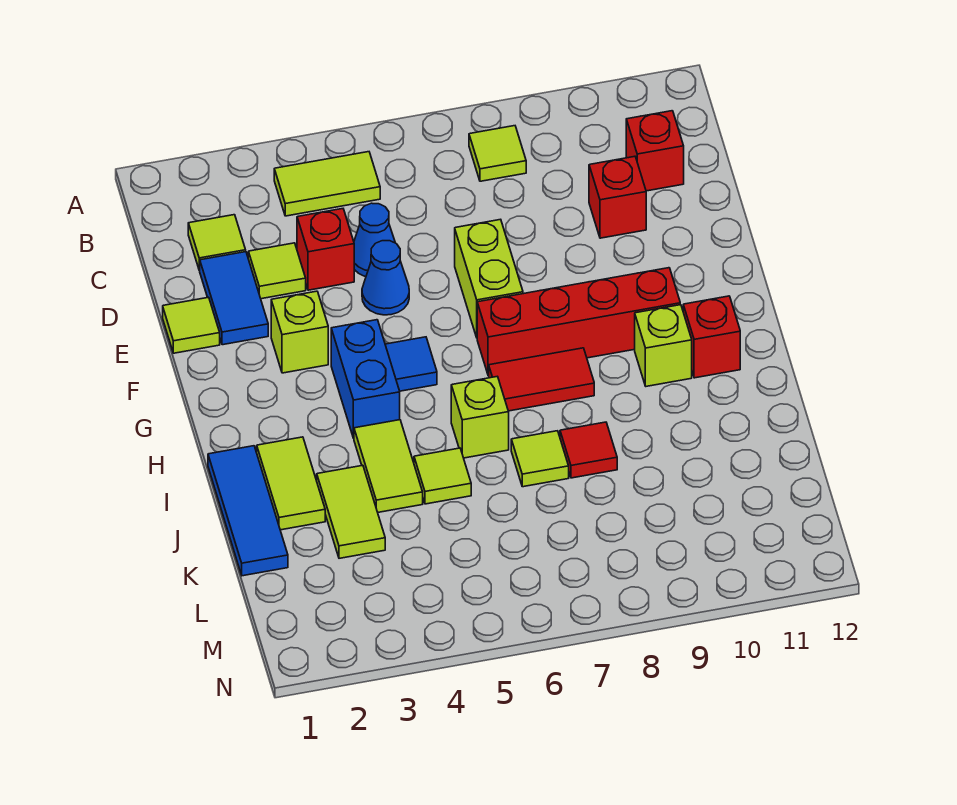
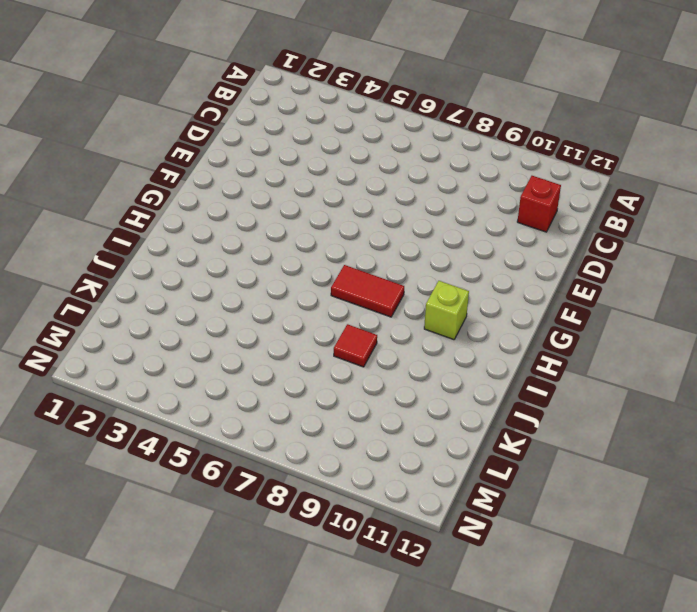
none -> lime tile B4:B5 level 1
none -> lime tile B8 level 1
none -> lime tile C2 level 1

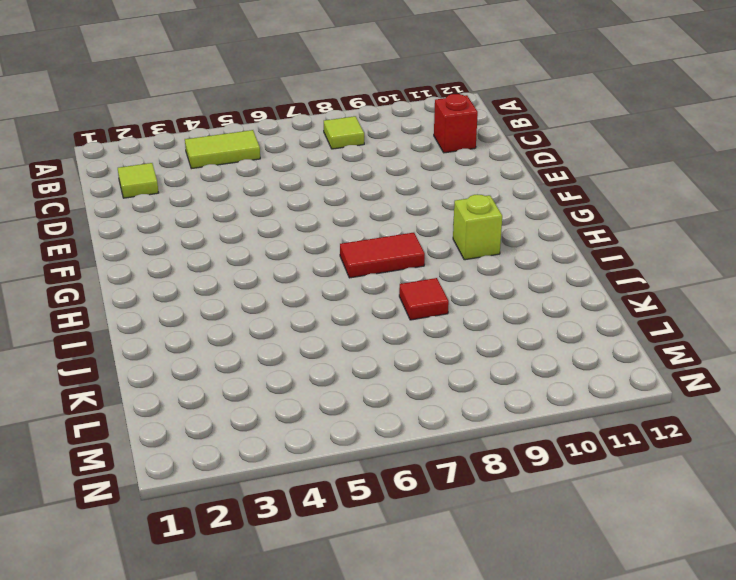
none -> blue tile D2:E2 level 1
none -> lime tile D3 level 1
none -> red brick D4 level 1

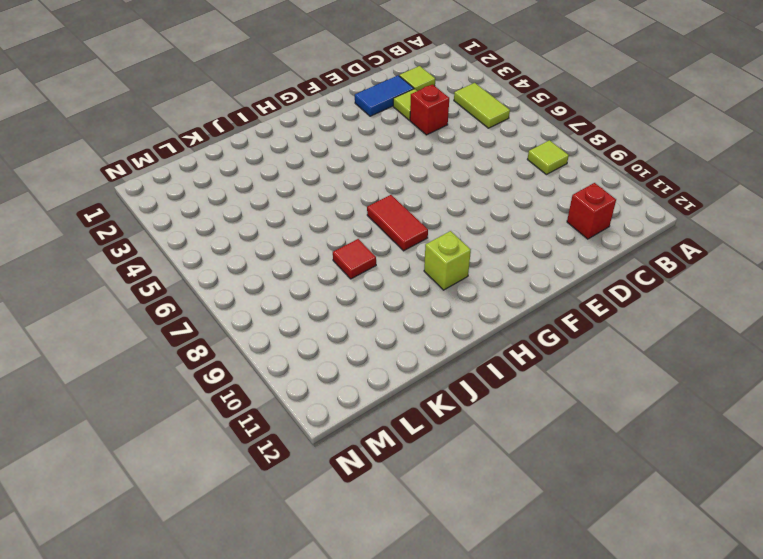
none -> blue cone D5 level 1
none -> red brick D10 level 1
none -> lime tile E1 level 1

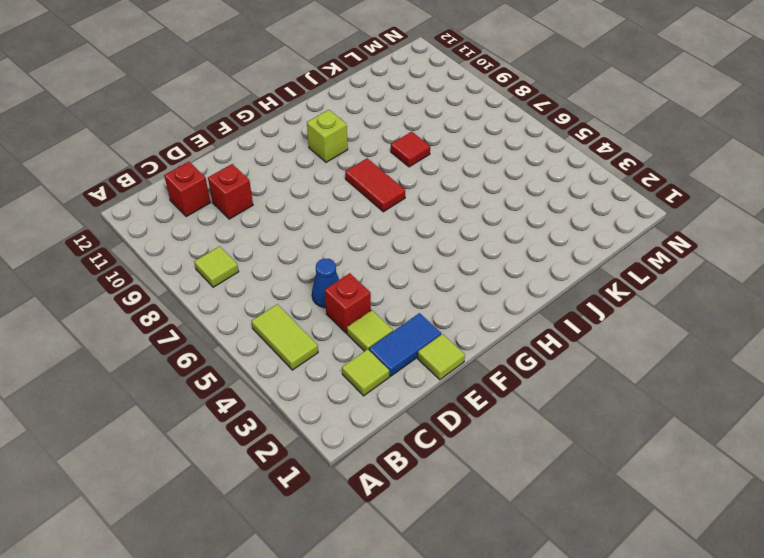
none -> blue cone E5 level 1
none -> lime brick E7:F7 level 1
none -> lime brick F3 level 1

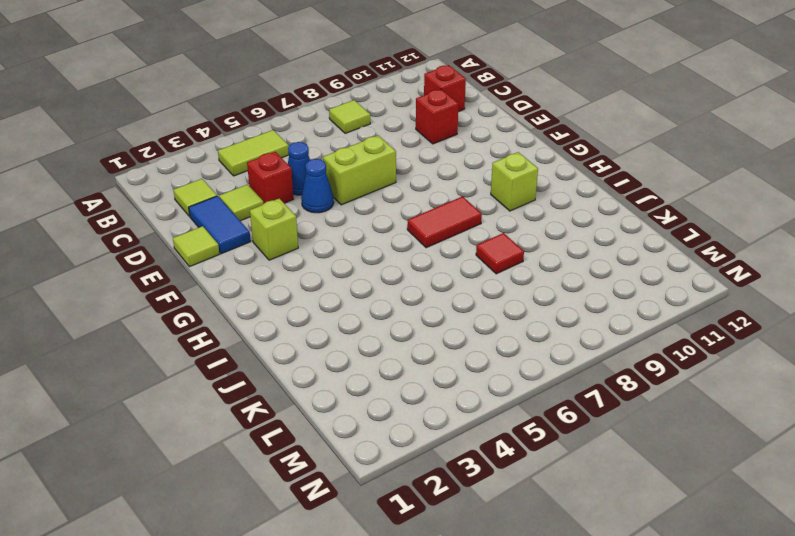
lime brick E6:E7 level 1 -> lime brick E7:F7 level 1
none -> blue brick G4:H4 level 1
none -> blue tile G5 level 1
none -> red brick G7:G10 level 1

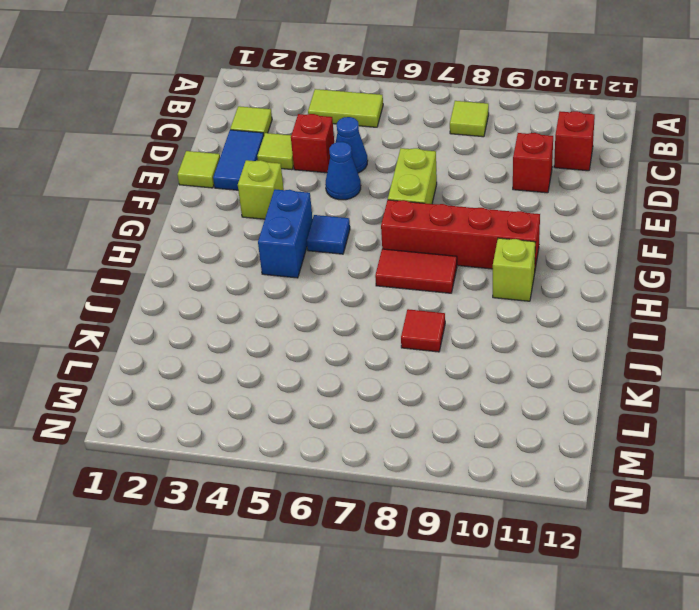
none -> red brick H11 level 1
none -> blue tile I1:K1 level 1
none -> lime tile I2:J2 level 1

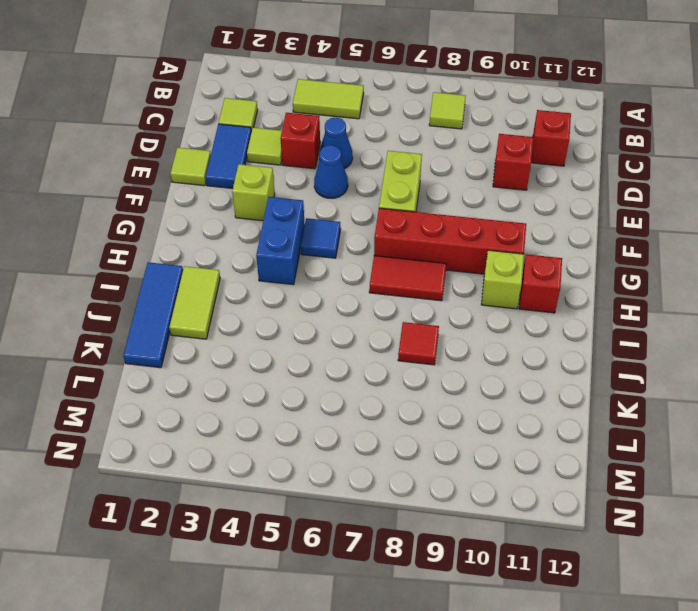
none -> lime tile I4:J4 level 1
none -> lime brick I6 level 1
none -> lime tile J3:K3 level 1

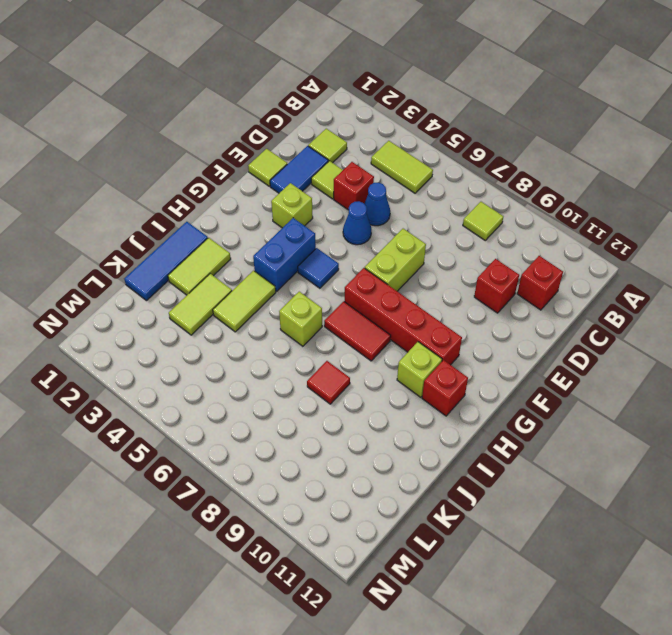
none -> lime tile J5 level 1
none -> lime tile J7 level 1

